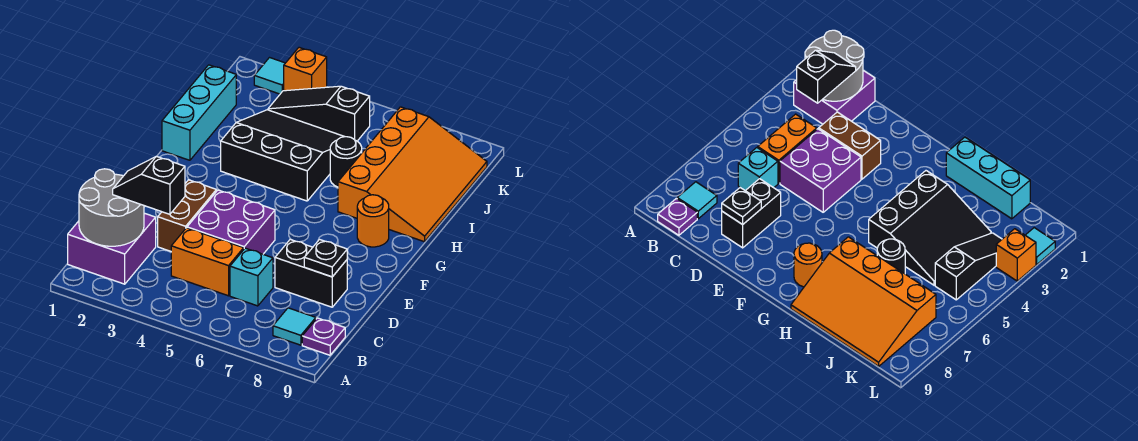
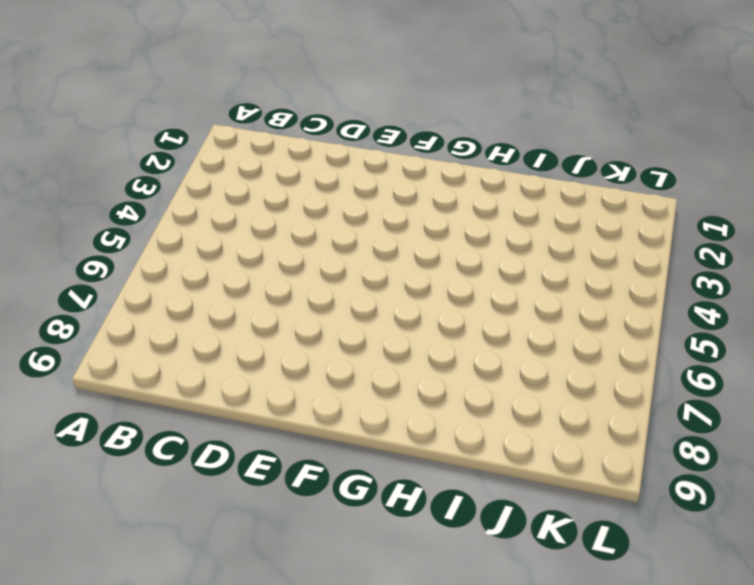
none -> purple brick B1:C2 level 1
none -> cyan tile B8 level 1
none -> purple plate B9 level 1

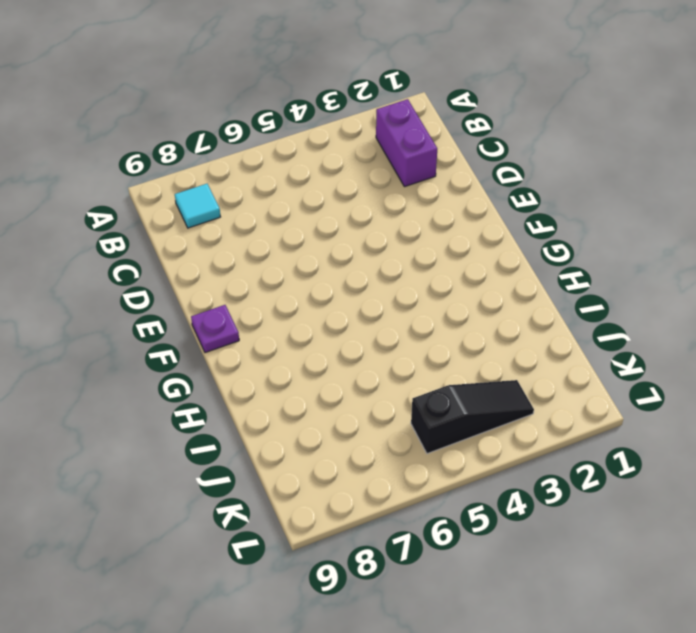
purple brick B2:C2 level 1 -> purple brick B1:C2 level 1
purple plate F9 level 1 -> purple plate B9 level 1
none -> orange brick C4:C5 level 1
none -> cyan brick C6 level 1
none -> brown brick D3:E3 level 1

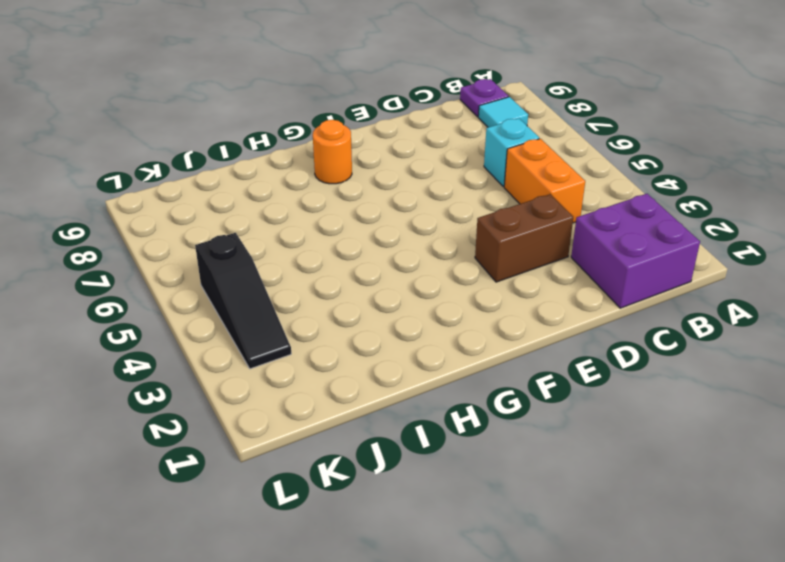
none -> purple brick D4:E5 level 1
none -> black brick D7:D8 level 1
none -> cyan brick H1:J1 level 1

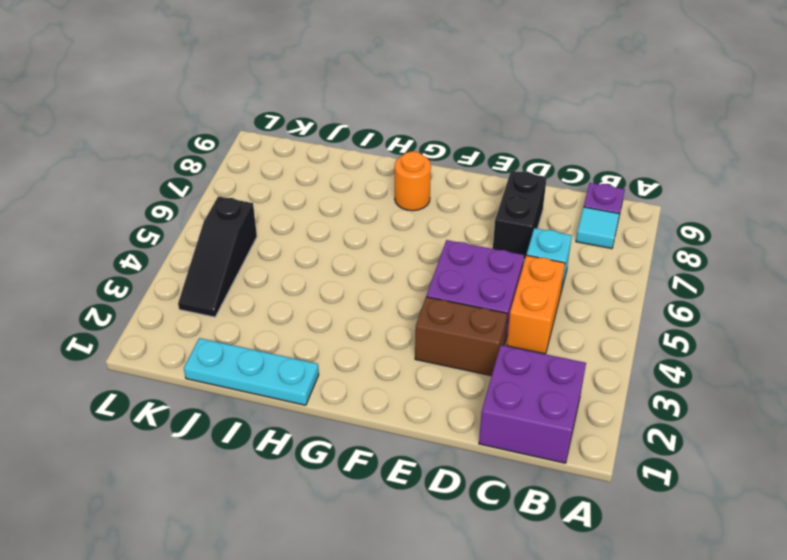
cyan plate H1:J1 level 1 -> cyan brick H1:J1 level 1
none -> black slope H3:J5 level 1 top H
none -> orange slope H7:K9 level 1 top 7
none -> black round brick I6 level 1

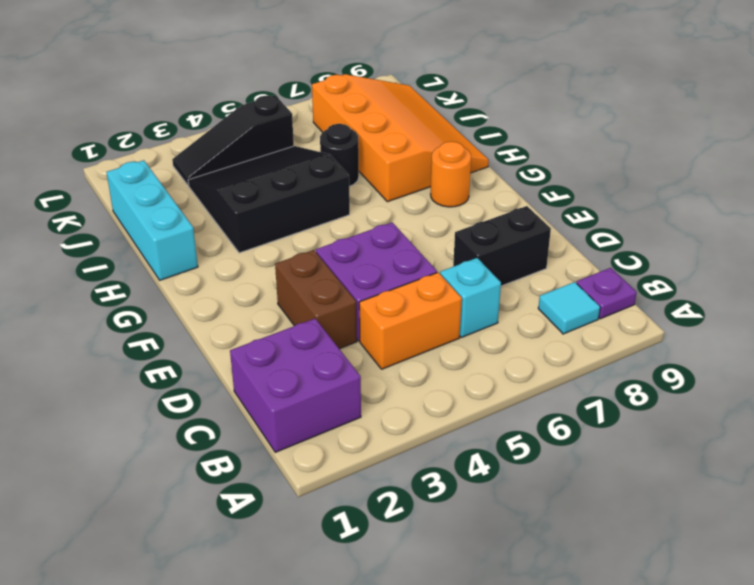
none -> cyan tile L2 level 1
none -> orange brick L3 level 1
none -> grey round brick B1:C2 level 2

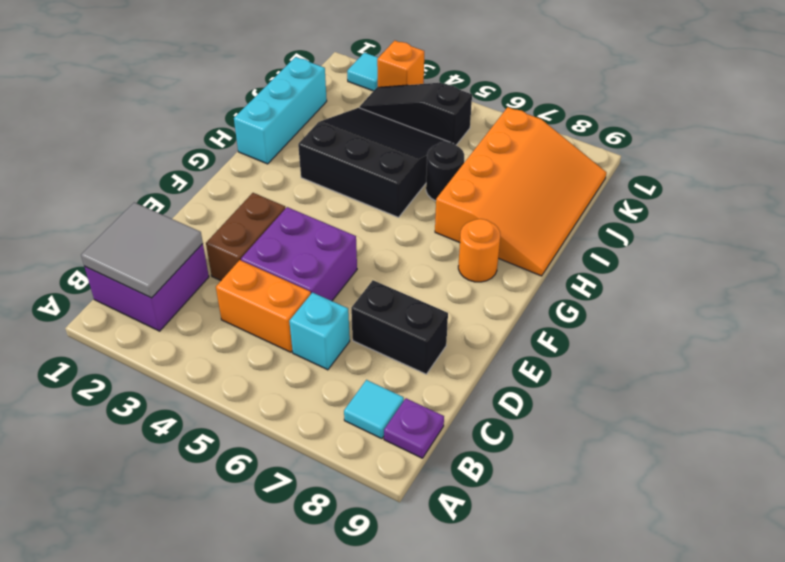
grey tile B1:C2 level 2 -> grey round brick B1:C2 level 2
none -> black plate D8 level 2
none -> black slope C2:C3 level 3 top 3

